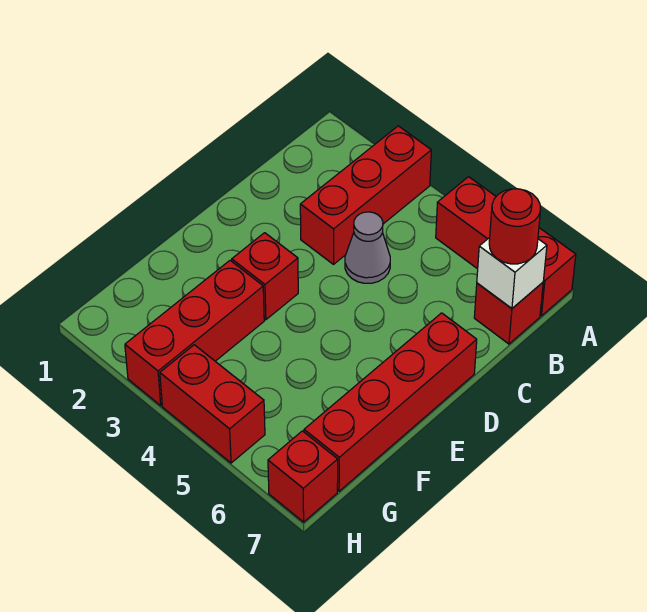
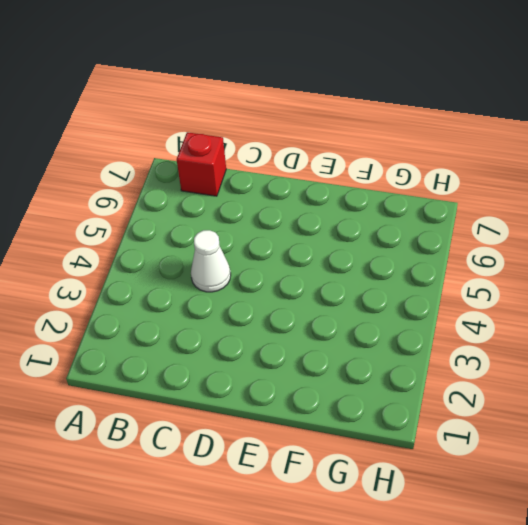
white cone C4 level 1 -> grey cone C4 level 1
none -> red brick A3:C3 level 1
none -> red brick A5:A7 level 1

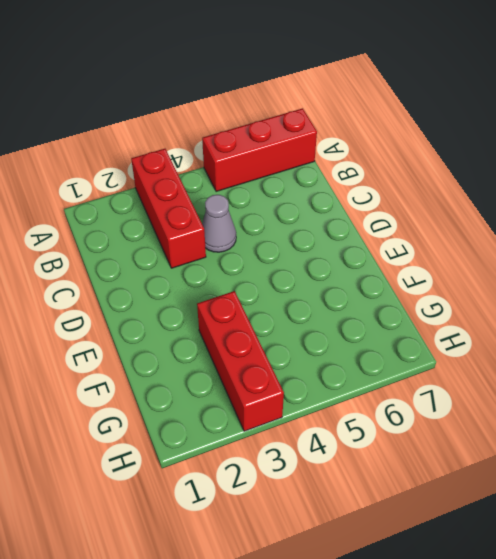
none -> red brick B7 level 1
none -> red brick D7:G7 level 1

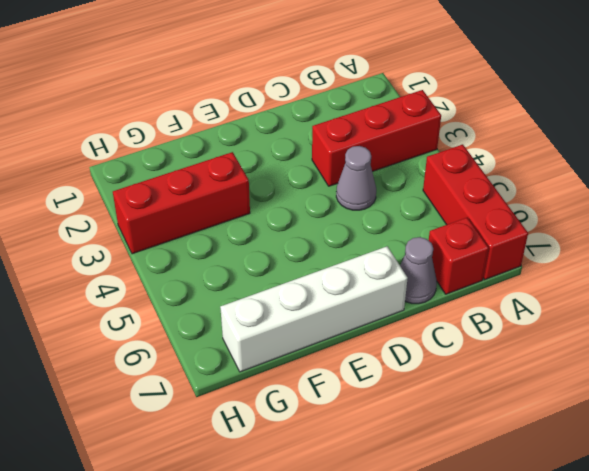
grey cone C7 level 1 -> none
white brick D7:G7 level 1 -> red brick D7:G7 level 1
none -> red brick E3 level 1
none -> red brick H4:H5 level 1

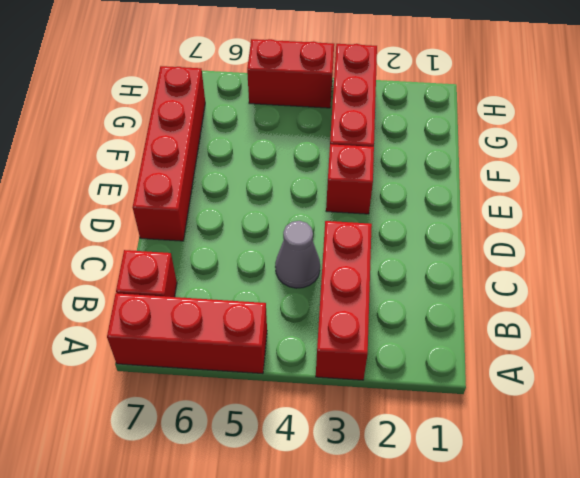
none -> red brick H7 level 1
none -> white brick B7 level 2

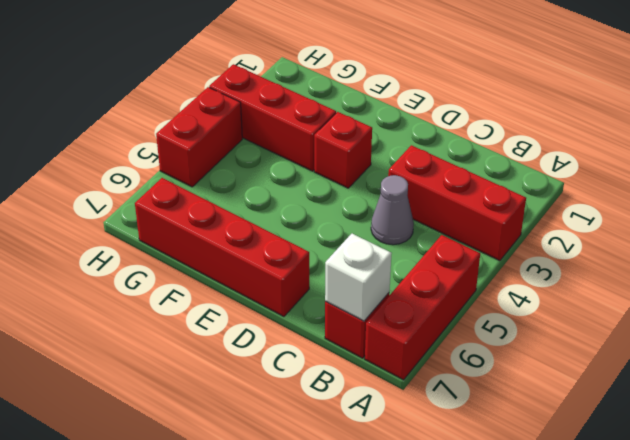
none -> red brick H7 level 1
none -> red round brick B7 level 3

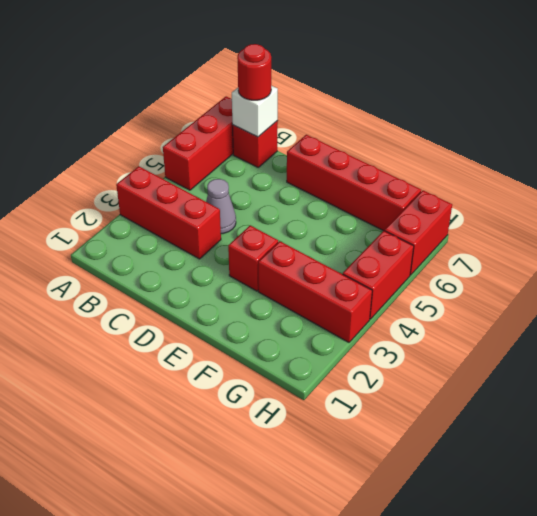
red brick H6:H7 level 1 -> red brick H7 level 1

